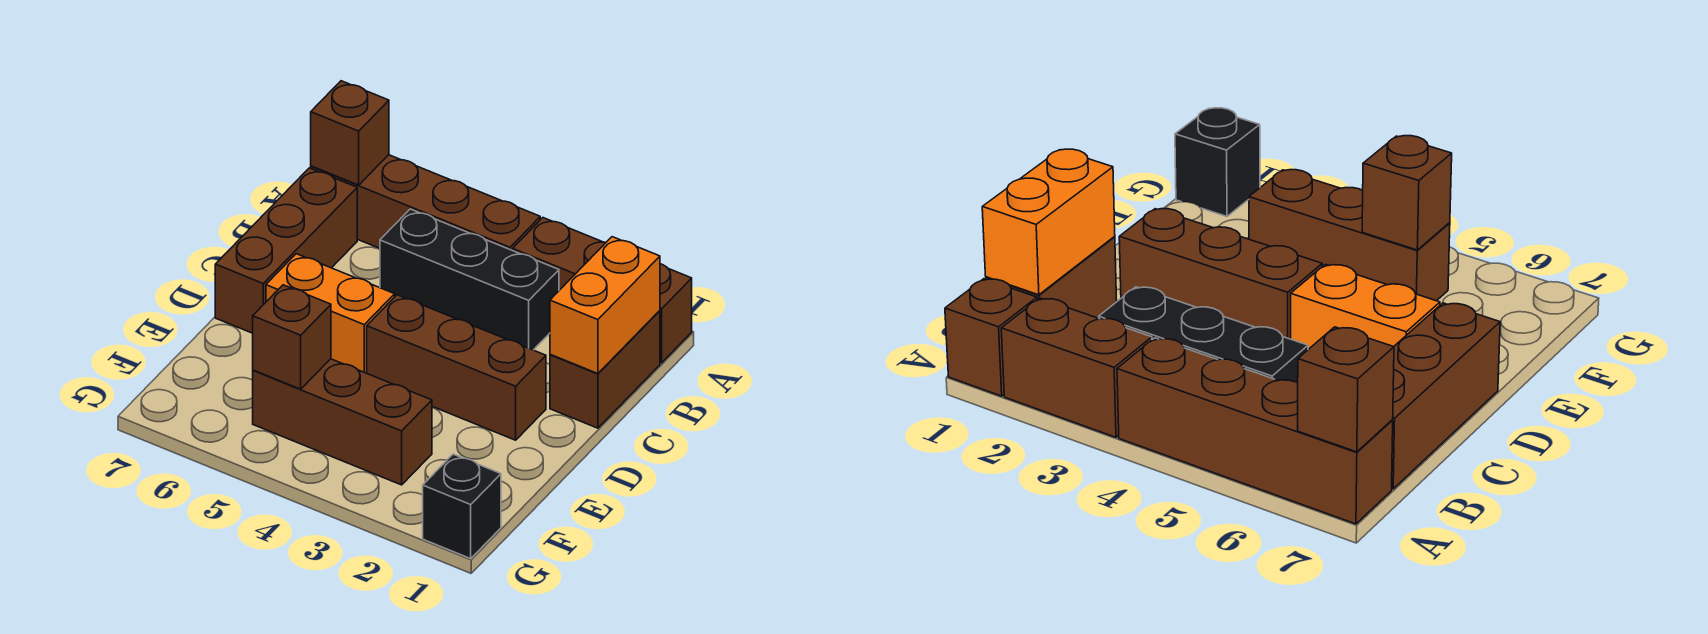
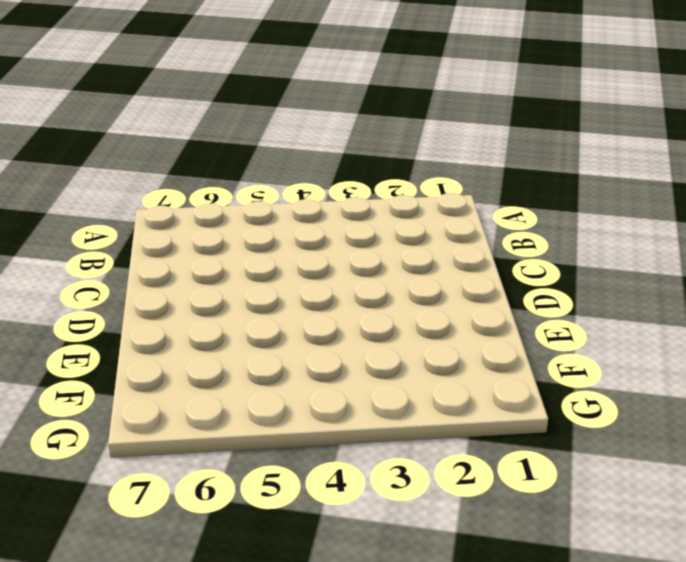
none -> brown brick A1 level 1
none -> brown brick A2:A3 level 1
none -> brown brick A4:A7 level 1

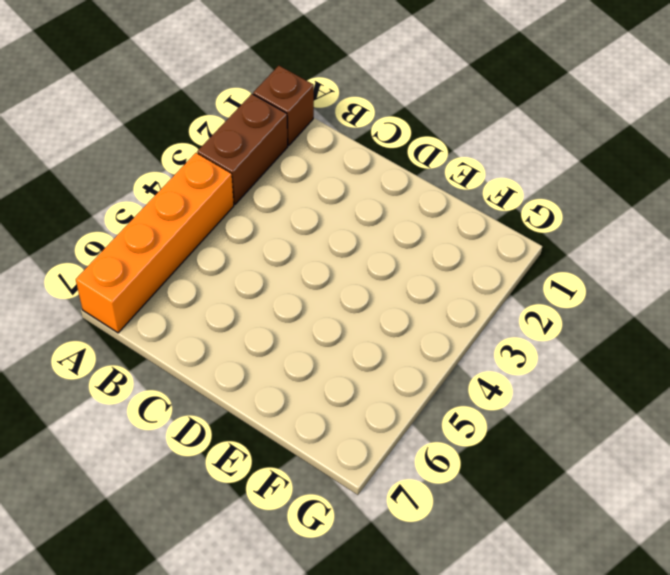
orange brick A4:A7 level 1 -> brown brick A4:A7 level 1
none -> brown brick B1:C1 level 1
none -> black brick B3:B5 level 1
none -> brown brick B7:D7 level 1

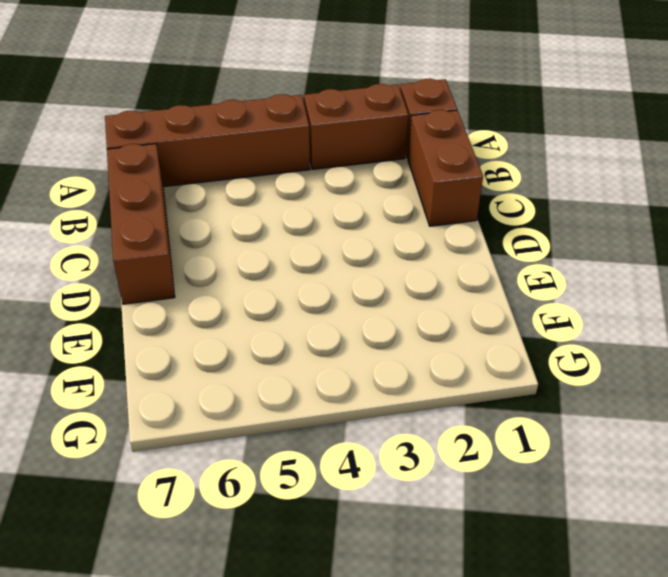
none -> black brick B3:B5 level 1
none -> brown brick D2:D4 level 1
none -> orange brick D5:D6 level 1

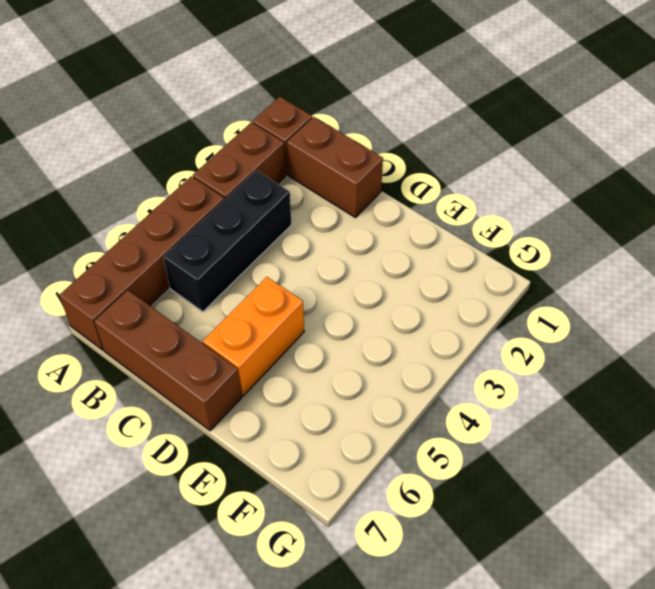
none -> brown brick D2:D4 level 1
none -> brown brick F3:F5 level 1
none -> black brick G1 level 1

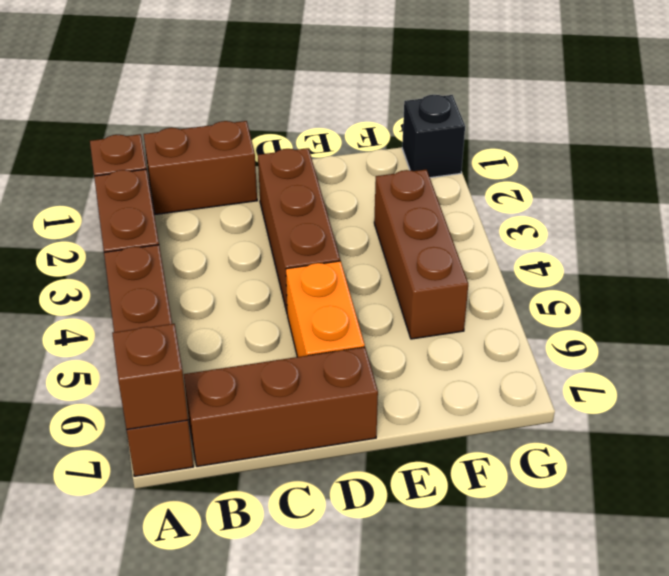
none -> black brick B3:B5 level 1
none -> orange brick B1:C1 level 2
none -> brown brick F5 level 2

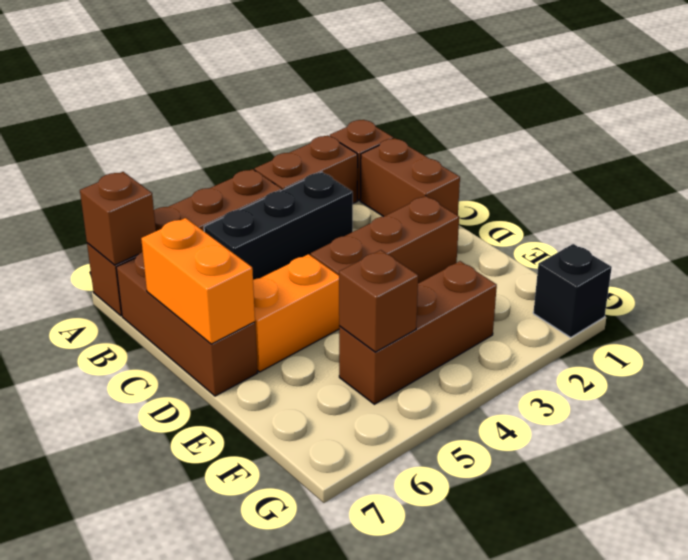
orange brick C7:D7 level 2 -> orange brick B1:C1 level 2

